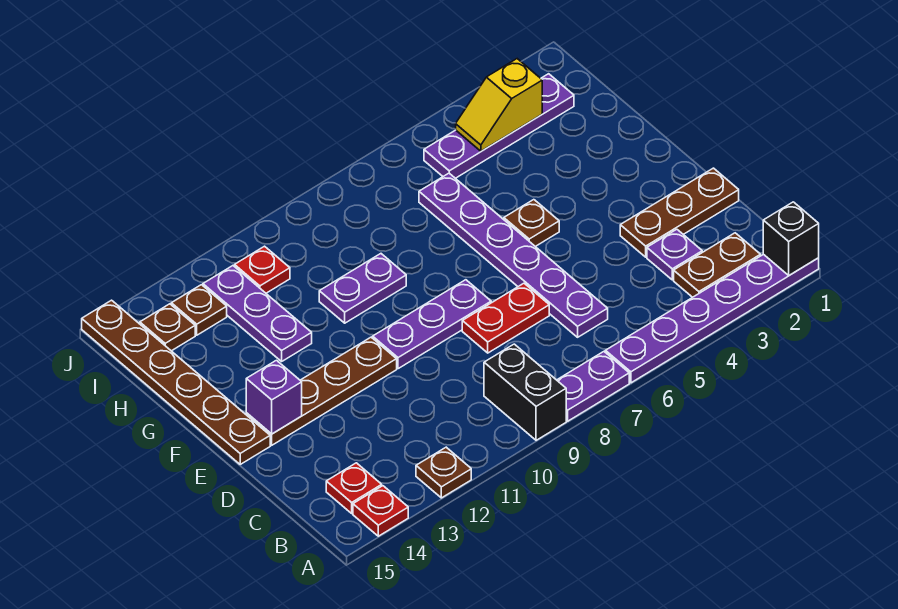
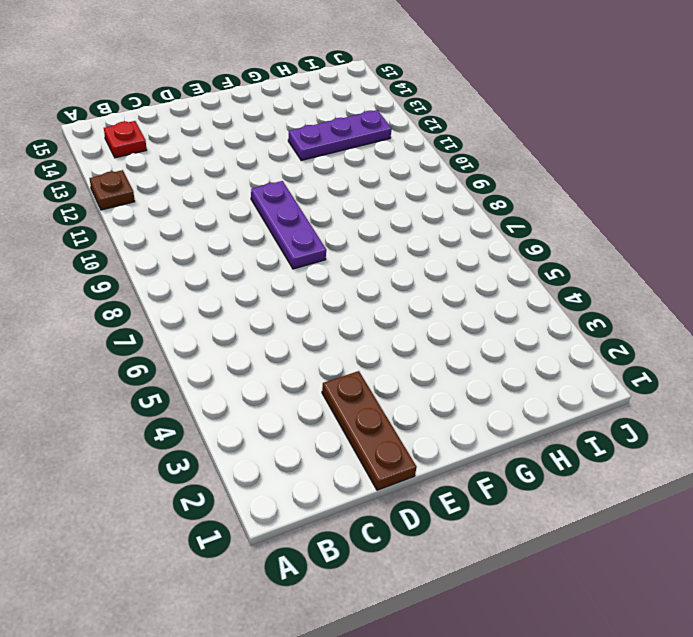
none -> purple plate A1:A6 level 1
none -> purple plate A7:A8 level 1
none -> black brick A9:B9 level 1

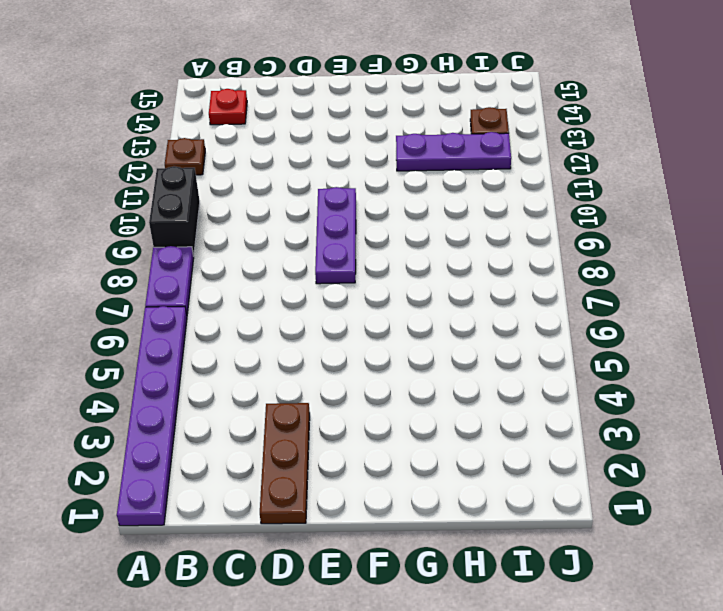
black brick A9:A10 level 1 -> black brick A9:B9 level 1
none -> red plate A14 level 1
none -> brown plate B2:B3 level 1
none -> purple plate C3 level 1

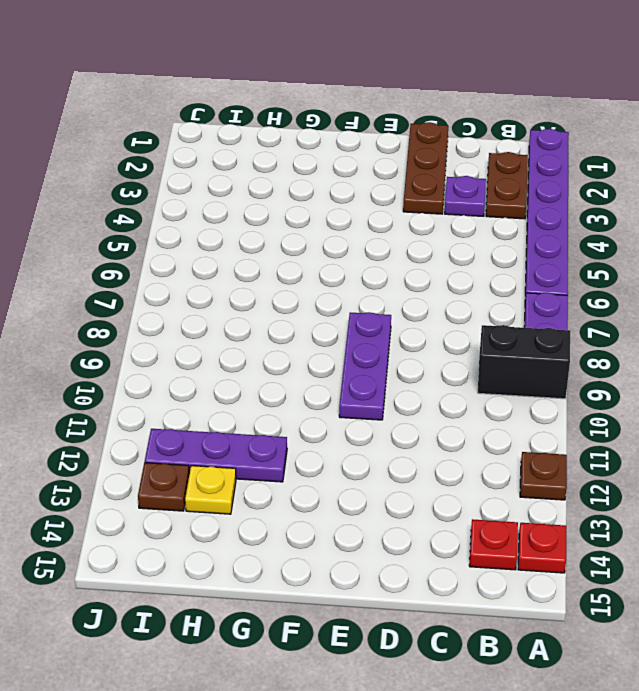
yellow plate H13 level 1 -> none
none -> purple plate C6:H6 level 1
none -> red plate D7:D8 level 1
none -> brown plate E11:E14 level 1

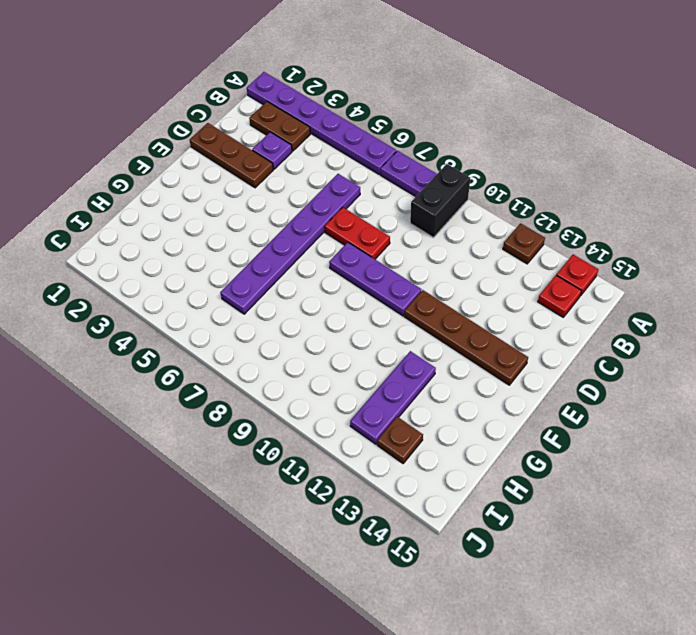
none -> brown plate E15:J15 level 1
none -> brown plate F5 level 1
none -> purple plate G9:G10 level 1

